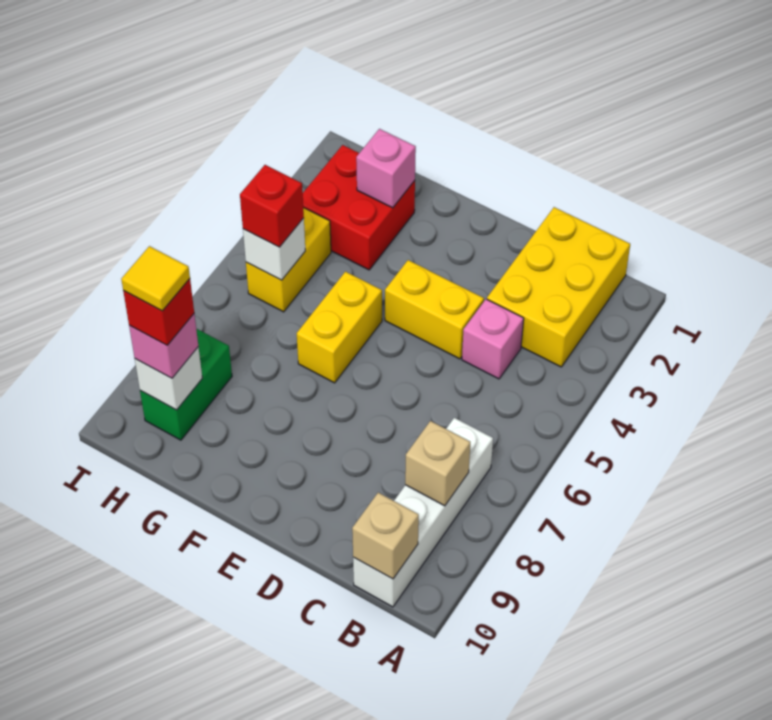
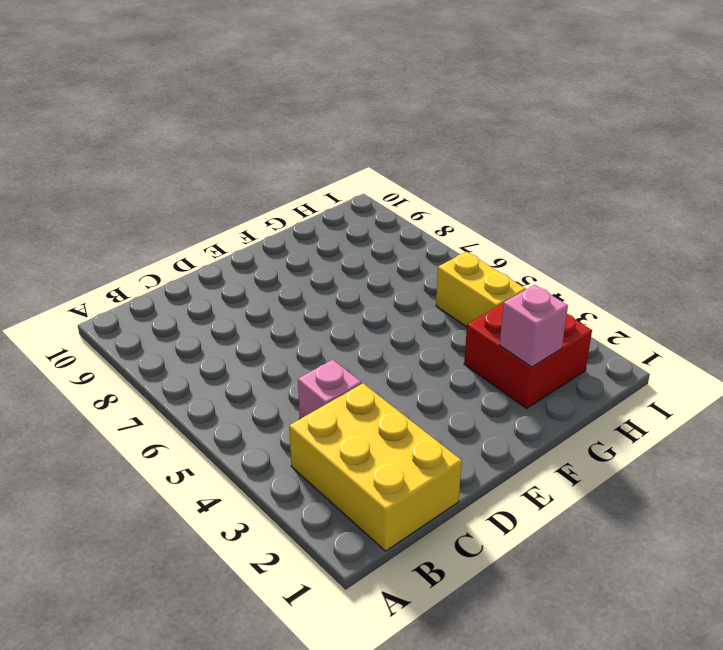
none -> white brick B7:B10 level 1
none -> yellow brick D4:E4 level 1
none -> yellow brick F5:F6 level 1

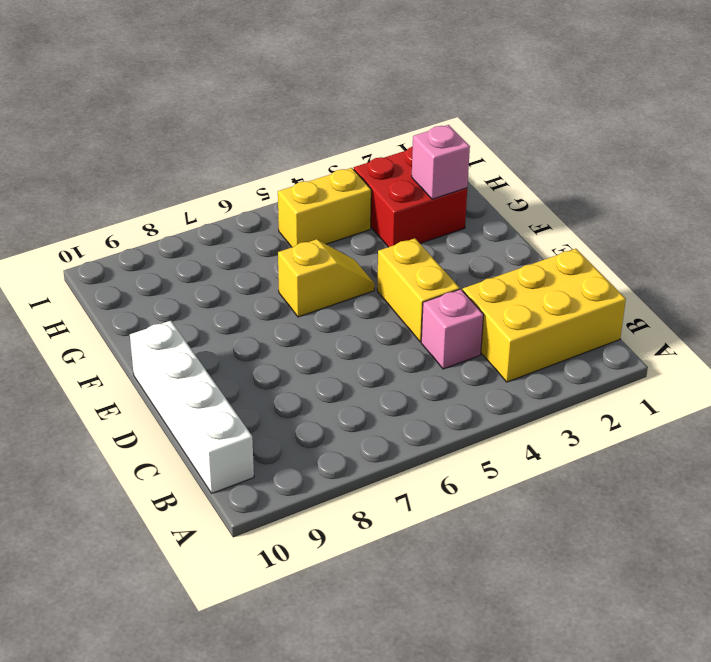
white brick B10:E10 level 1 -> white brick B7:B10 level 1
yellow slope F5:F6 level 1 top 6 -> yellow brick F5:F6 level 1
none -> green brick H8:H9 level 1
none -> tan brick B8 level 2
none -> tan brick B10 level 2

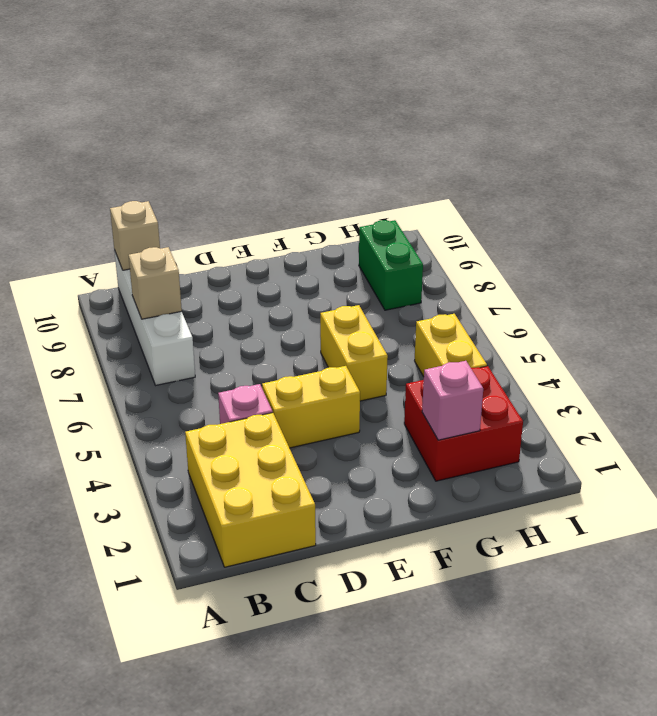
none -> white brick H5 level 2
none -> white brick H9 level 2
none -> red brick H5 level 3

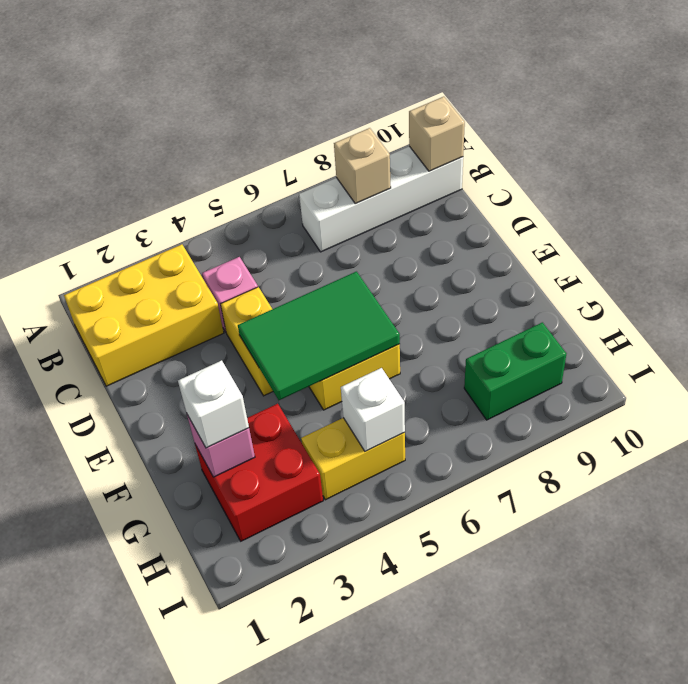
green tile E4:F6 level 2 -> none
white brick G2 level 3 -> white brick H9 level 2
none -> red brick H5 level 3
none -> pink brick H9 level 3
none -> red brick H9 level 4

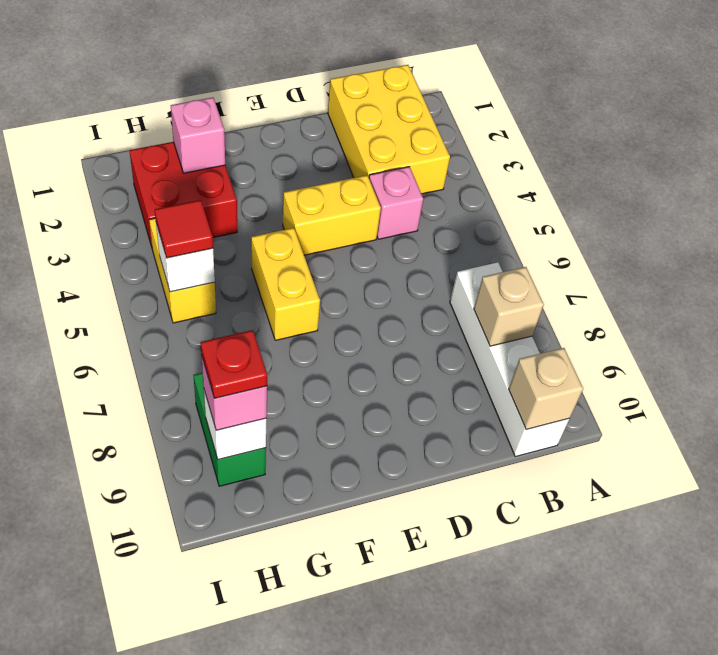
red tile H5 level 3 -> red brick H5 level 3
red plate H9 level 4 -> red brick H9 level 4
none -> yellow tile H9 level 5

